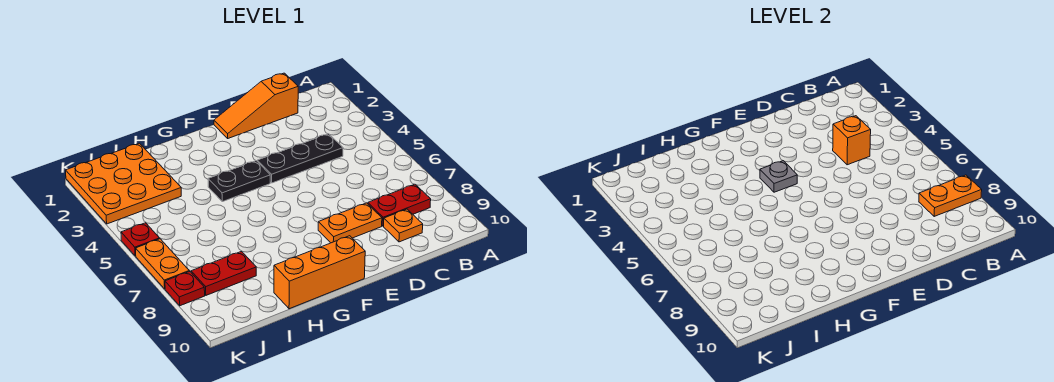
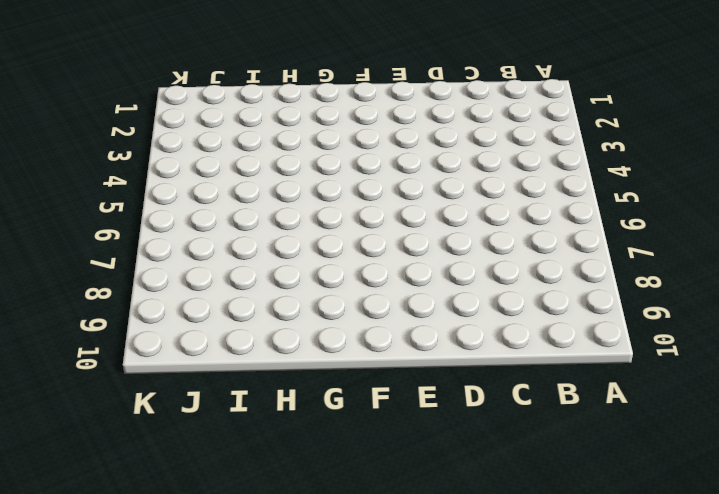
none -> red plate B8:C8 level 1
none -> orange slope C1:E1 level 1 top C
none -> black plate C4:E4 level 1

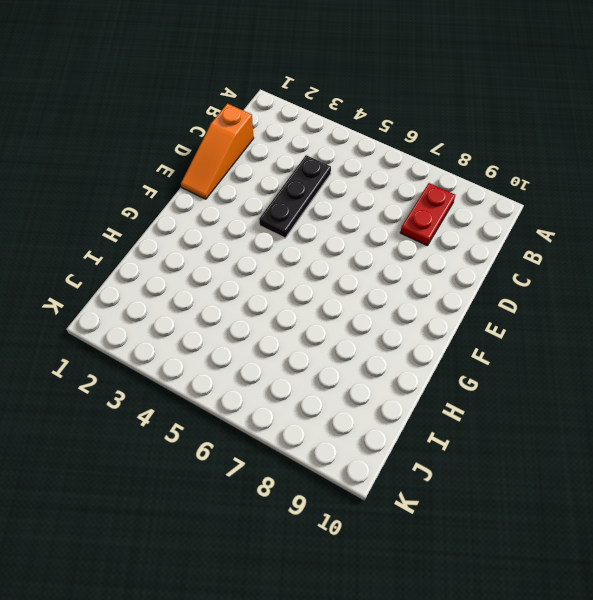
none -> orange plate C9 level 1
none -> orange plate D8:E8 level 1
none -> black plate F4:G4 level 1

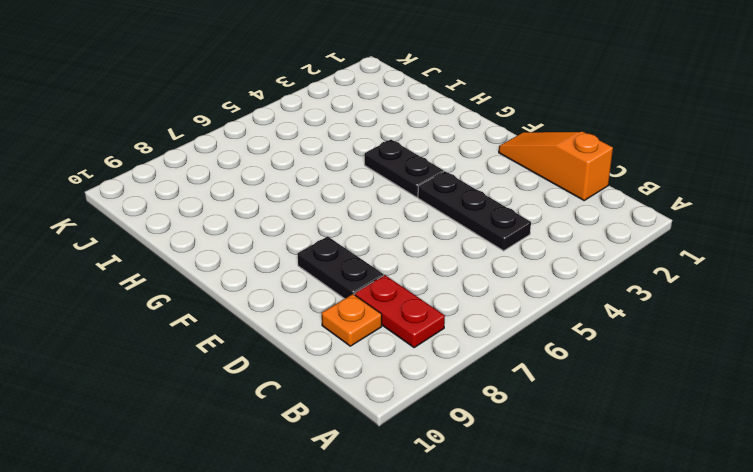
black plate D8:E8 level 1 -> orange plate D8:E8 level 1
none -> orange brick F10:H10 level 1
none -> orange plate I1:K3 level 1
none -> red plate I8:J8 level 1

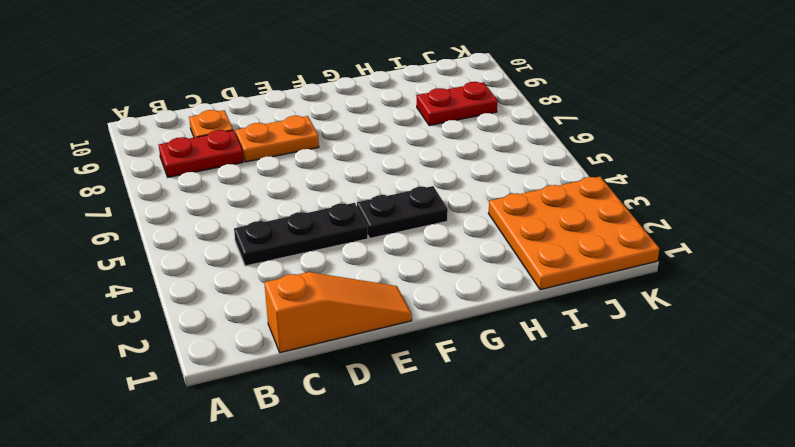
none -> orange brick F10:H10 level 1
none -> red plate K5 level 1
none -> orange plate K6:K7 level 1

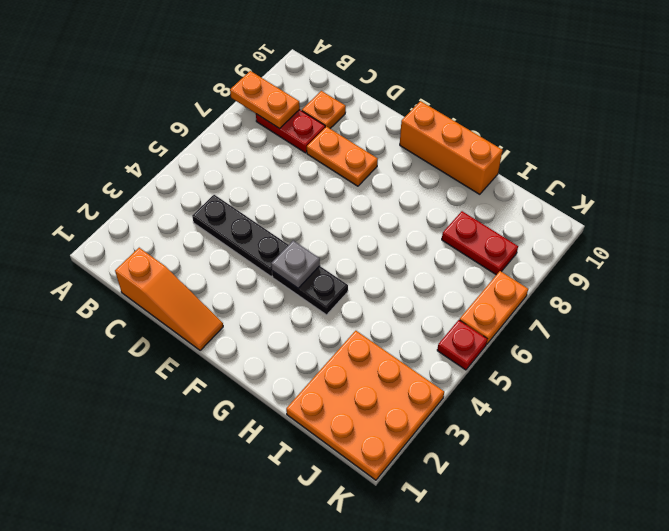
none -> red plate K8 level 1
none -> orange brick C4 level 2

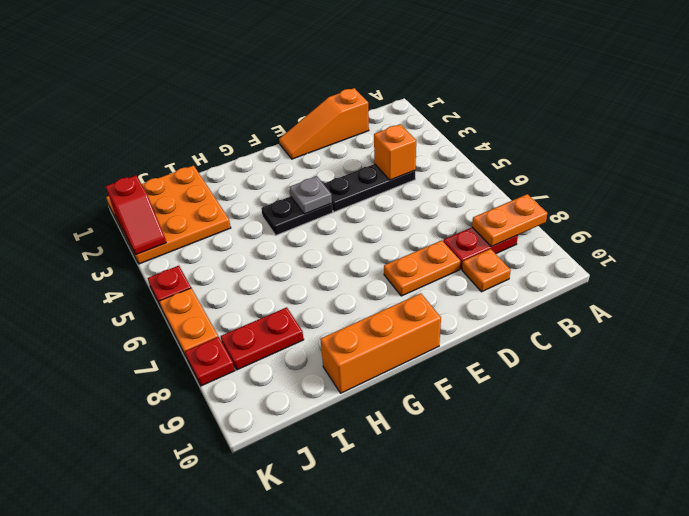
red slope K2:K3 level 2 top 2 -> none

